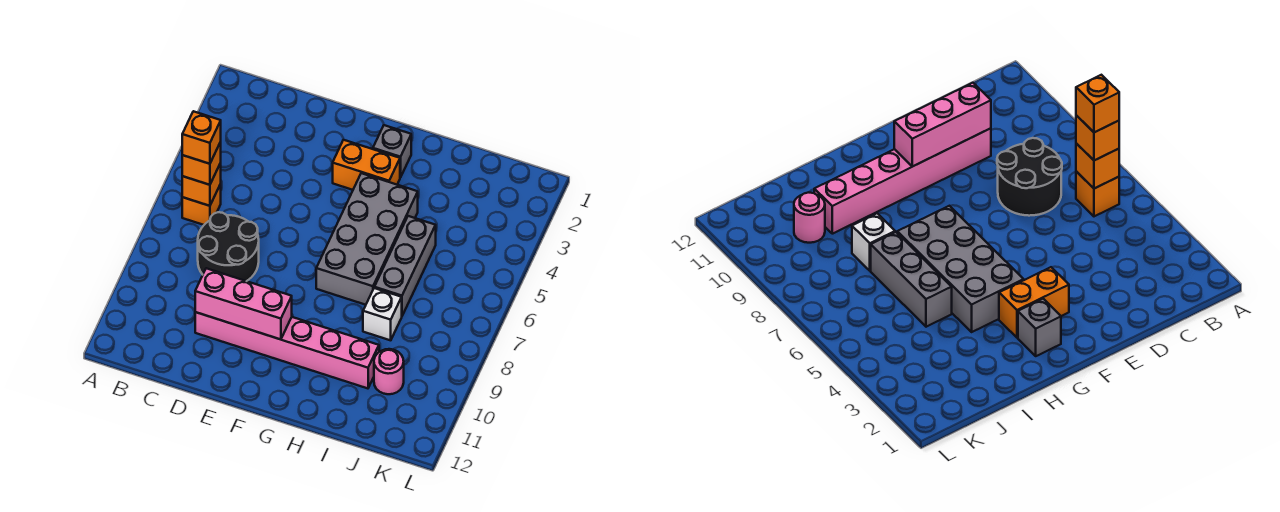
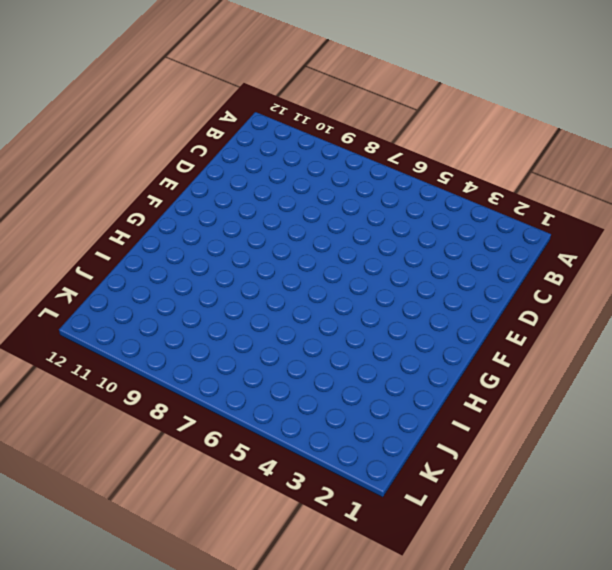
none -> orange brick B6 level 1
none -> black round brick C7:D8 level 1
none -> pink brick D10:I10 level 1

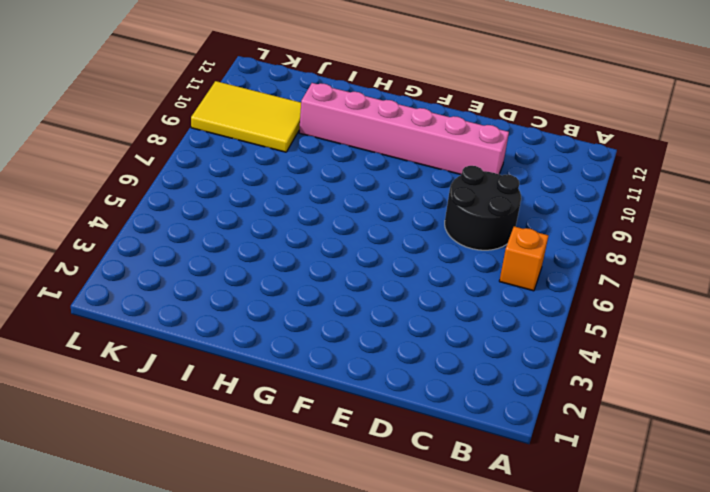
yellow tile J9:L10 level 1 -> pink round brick J10 level 1
none -> orange brick F3:G3 level 1
none -> grey brick G2 level 1
none -> grey brick G4:H7 level 1

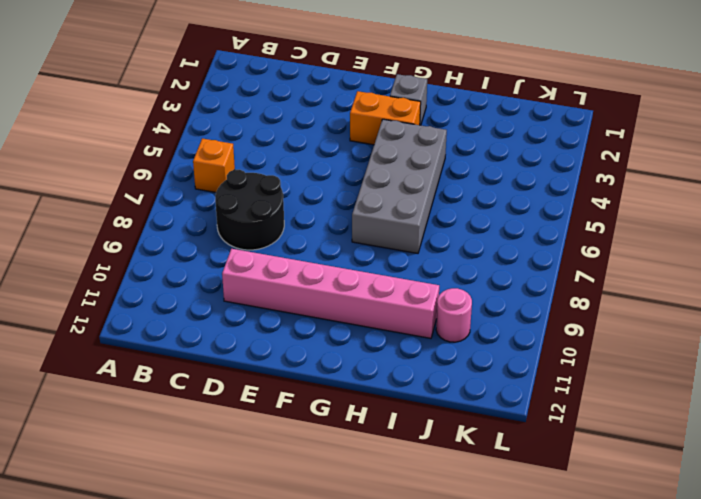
none -> grey brick I5:I7 level 1
none -> white brick I8 level 1
none -> orange brick B6 level 2

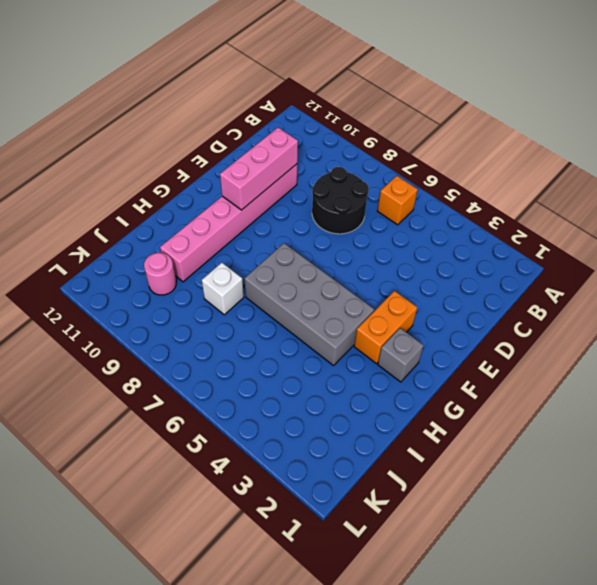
none -> grey brick I5:I7 level 1
none -> orange brick B6 level 2
none -> orange brick B6 level 3

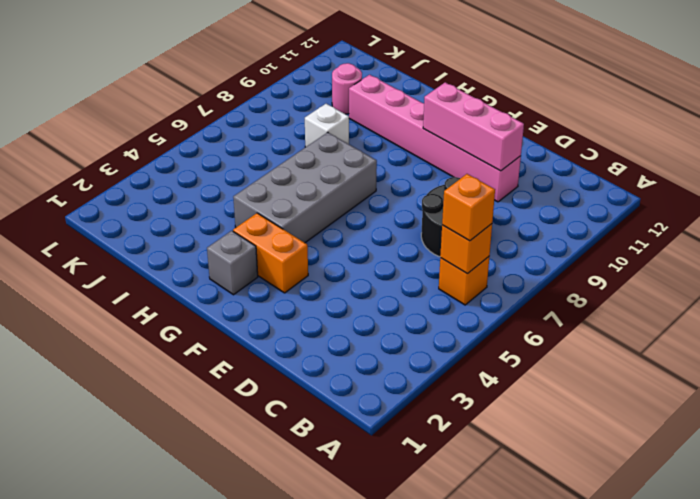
none -> grey brick I5:I7 level 1
none -> orange brick B6 level 4

